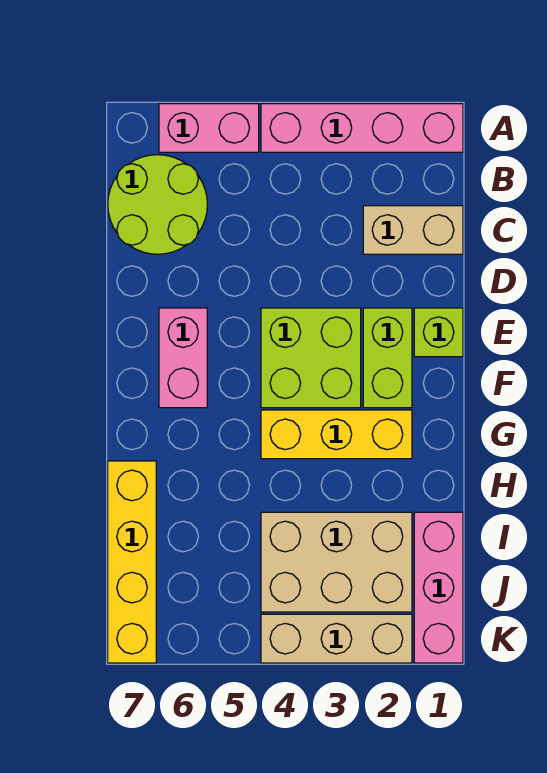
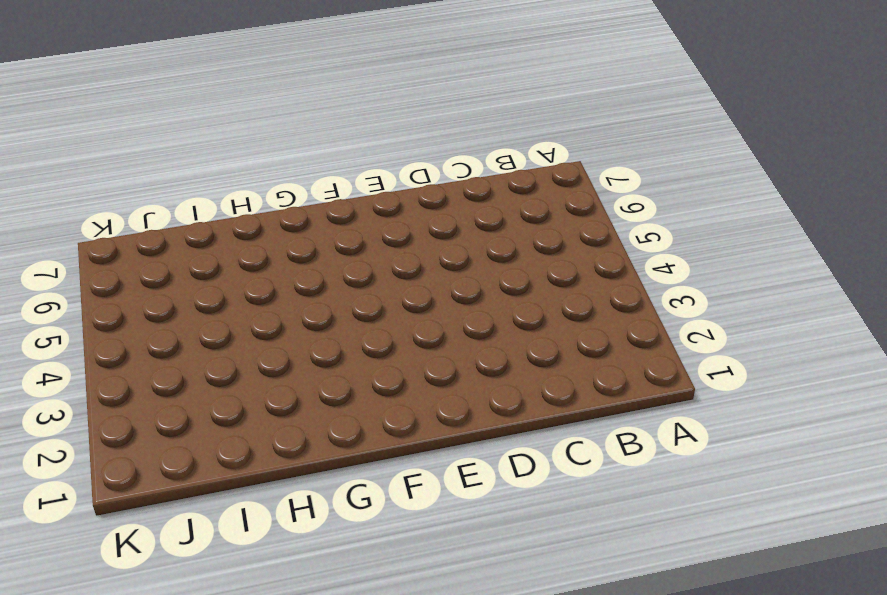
none -> pink brick A1:A4 level 1
none -> pink brick A5:A6 level 1
none -> lime round brick B6:C7 level 1

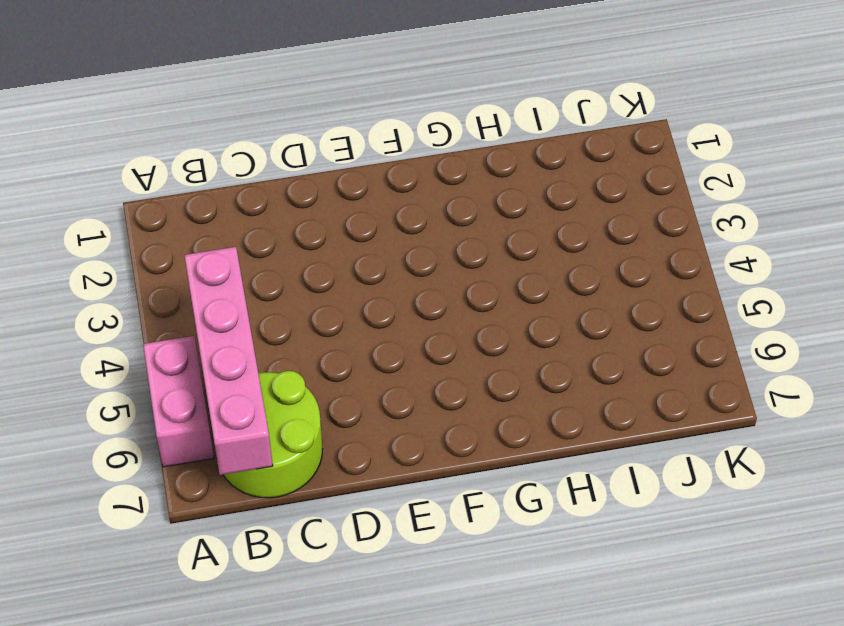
pink brick B4:B7 level 2 -> pink brick A1:A4 level 1
none -> tan brick C1:C2 level 1
none -> lime brick E1 level 1
none -> lime brick E2:F2 level 1

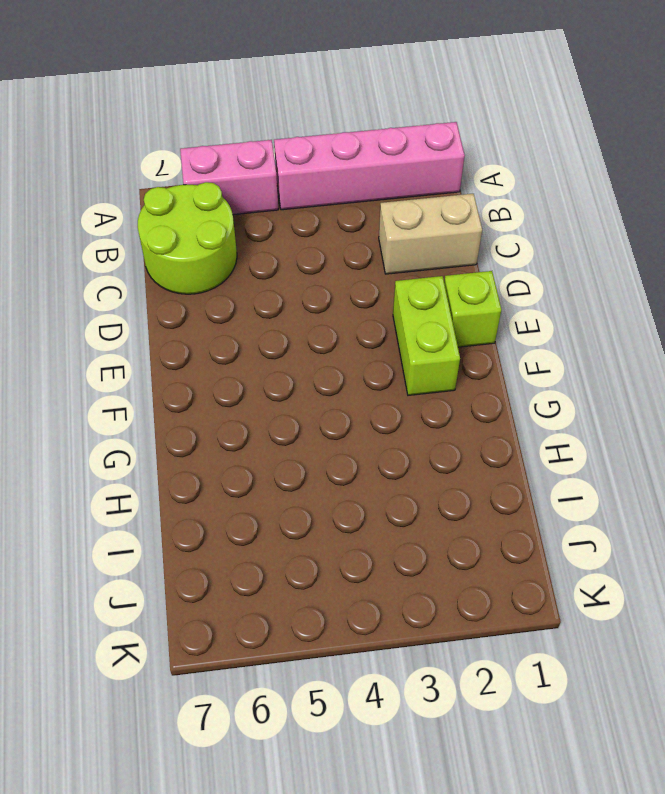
none -> lime brick E3:F4 level 1
none -> pink brick E6:F6 level 1
none -> yellow brick G2:G4 level 1

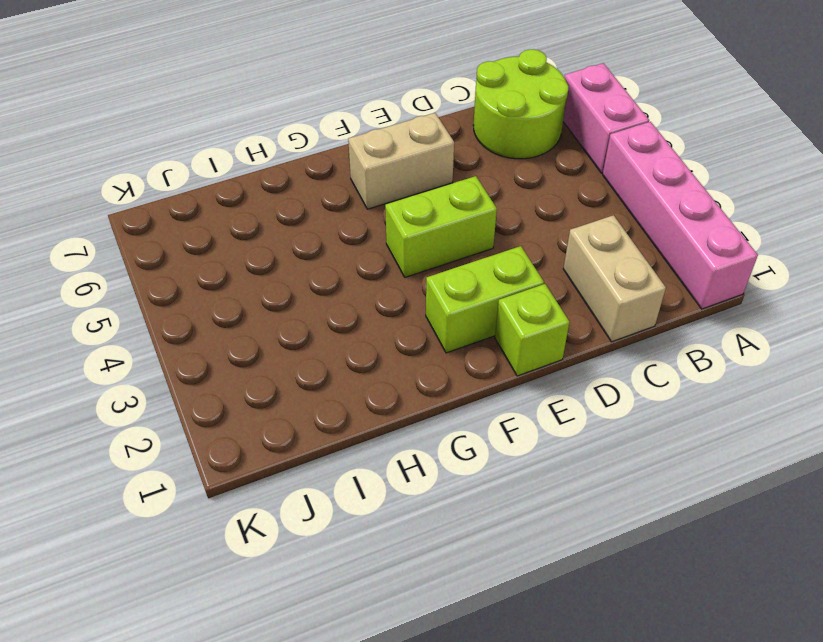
lime brick E4:F4 level 1 -> lime brick E3:F4 level 1
tan brick E6:F6 level 1 -> pink brick E6:F6 level 1
none -> yellow brick G2:G4 level 1
none -> yellow brick H7:K7 level 1
none -> pink brick I1:K1 level 1

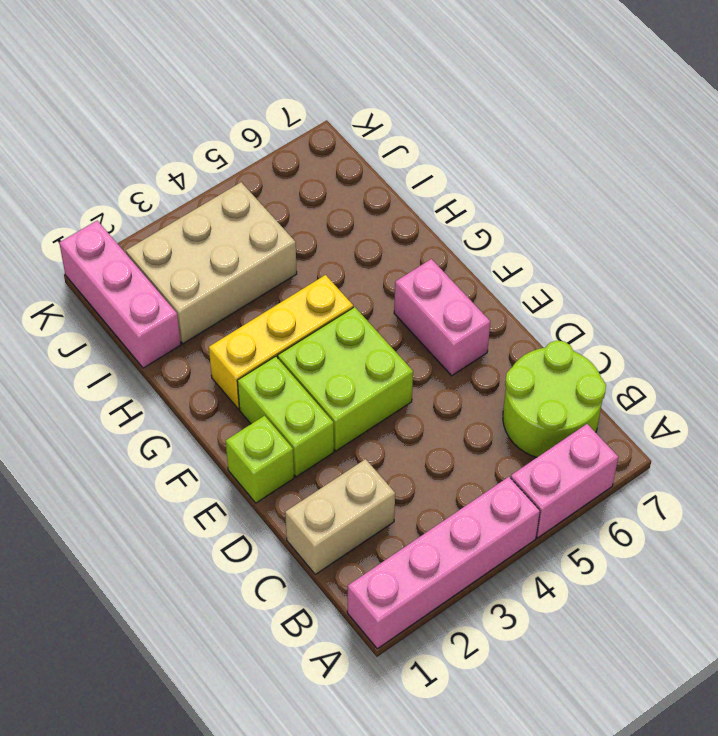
none -> yellow brick H7:K7 level 1
none -> tan brick K2:K4 level 1

